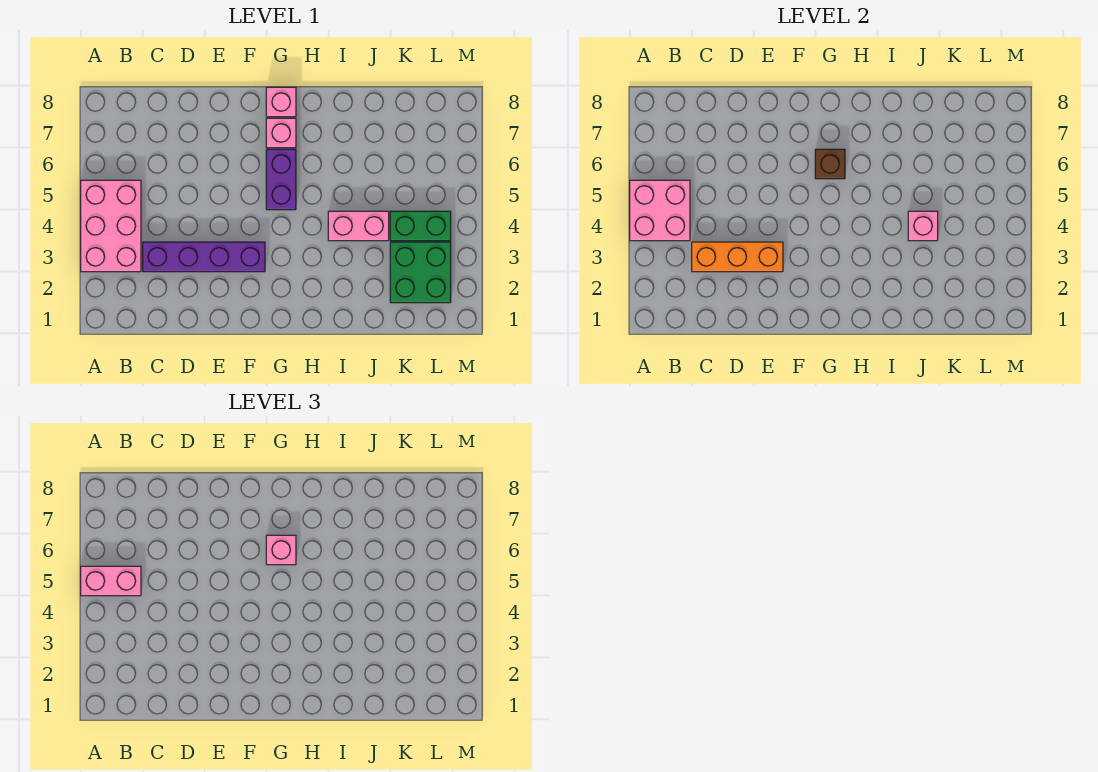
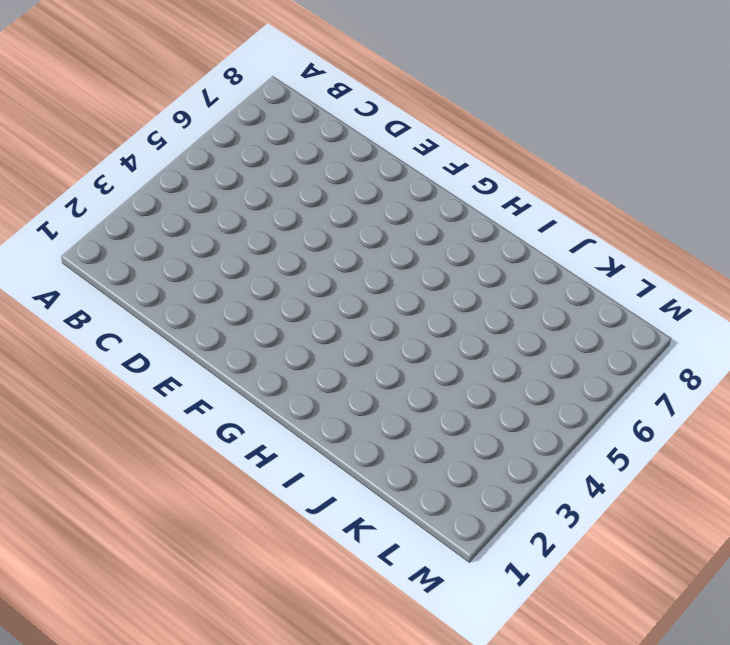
none -> pink brick A3:B5 level 1
none -> purple brick C3:F3 level 1
none -> purple brick G5:G6 level 1

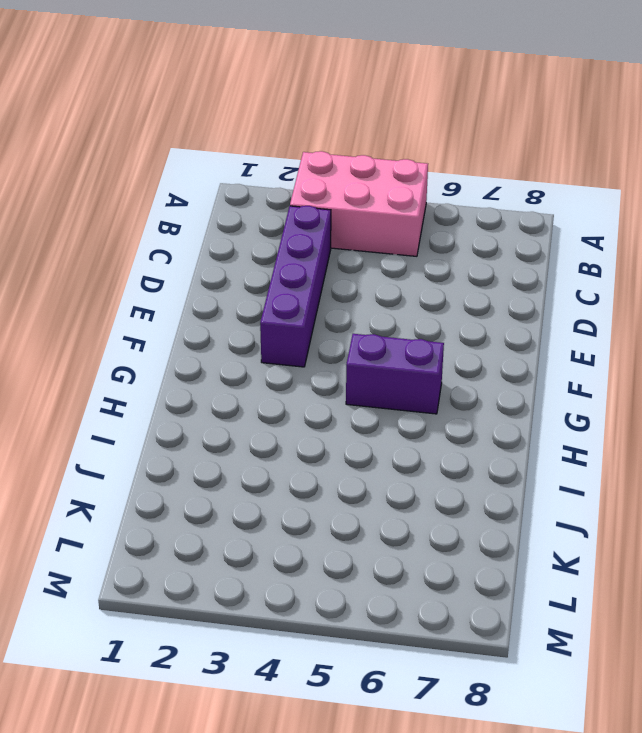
none -> pink brick G7 level 1
none -> pink brick G8 level 1
none -> pink brick I4:J4 level 1

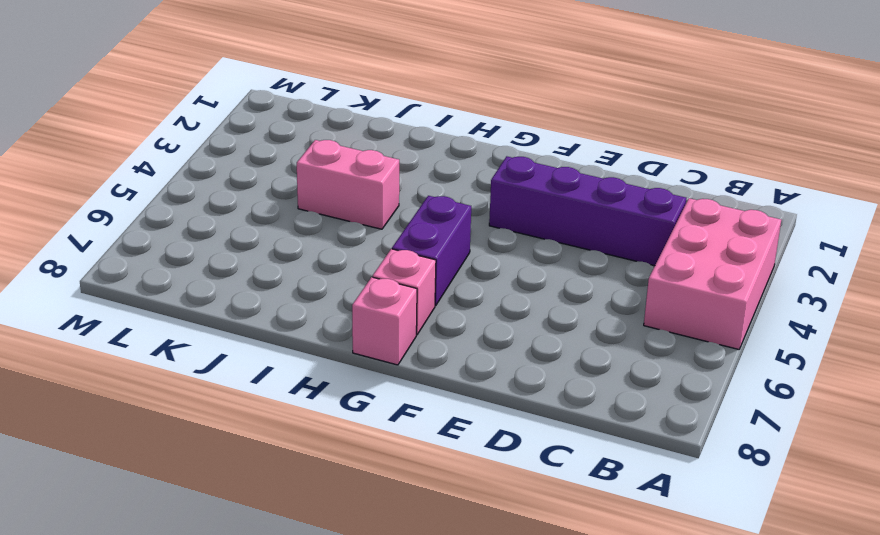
none -> green brick K2:L3 level 1
none -> green brick K4:L4 level 1
none -> pink brick A4:B5 level 2

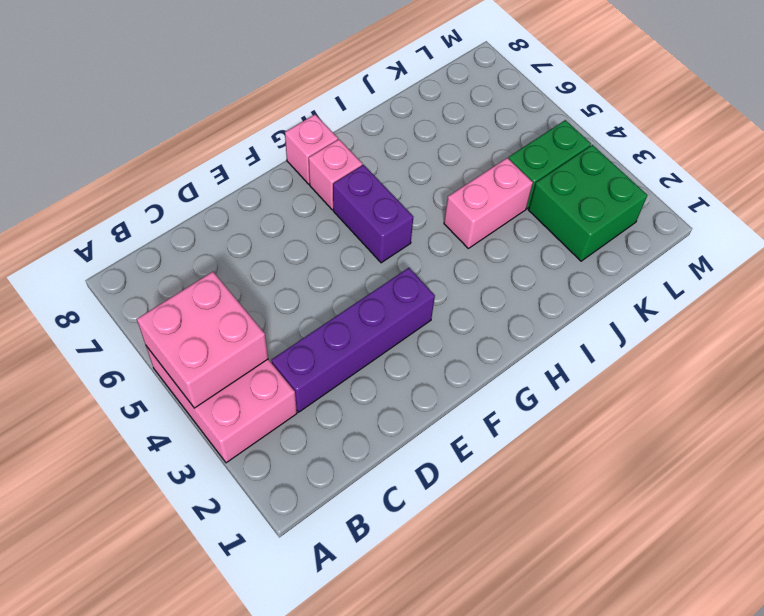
none -> orange brick C3:E3 level 2
none -> brown brick G6 level 2
none -> pink brick J4 level 2

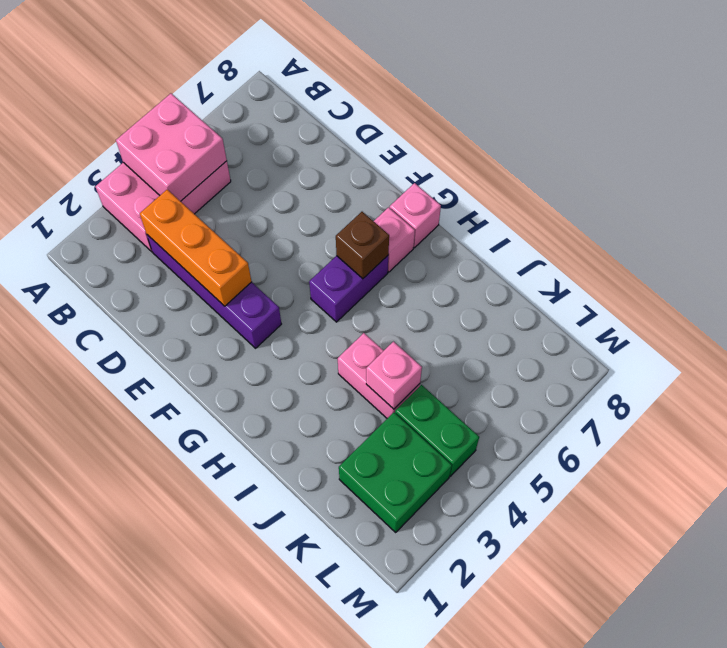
none -> pink brick A5:B5 level 3
none -> pink brick G6 level 3

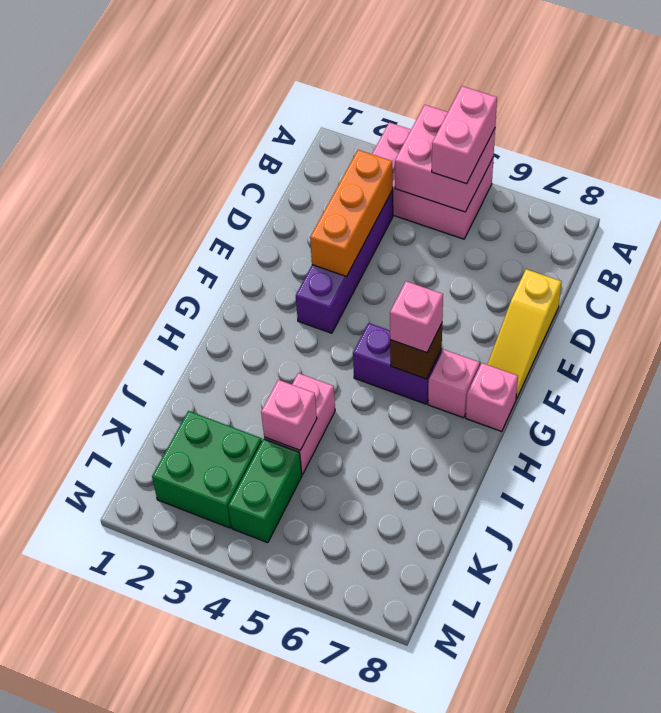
yellow slope D8:F8 level 1 top D -> none

